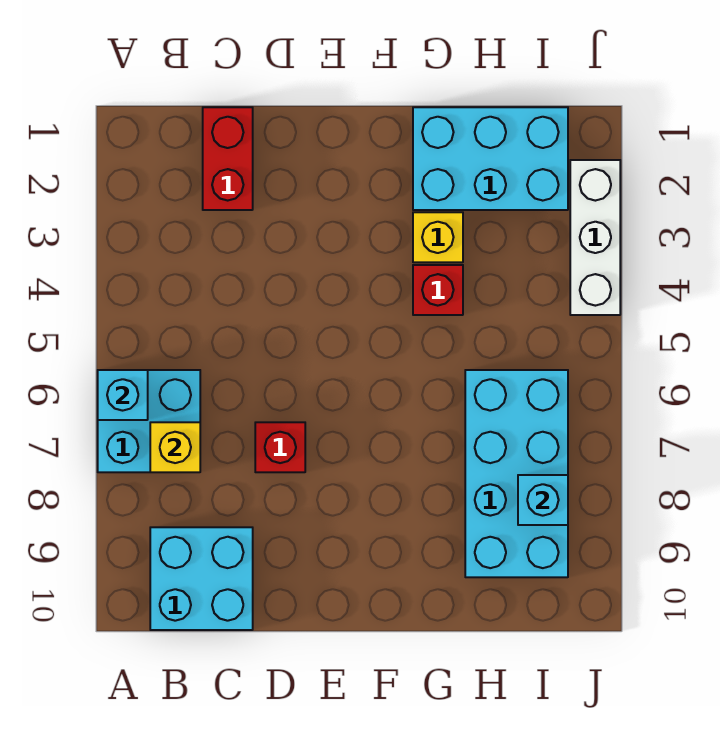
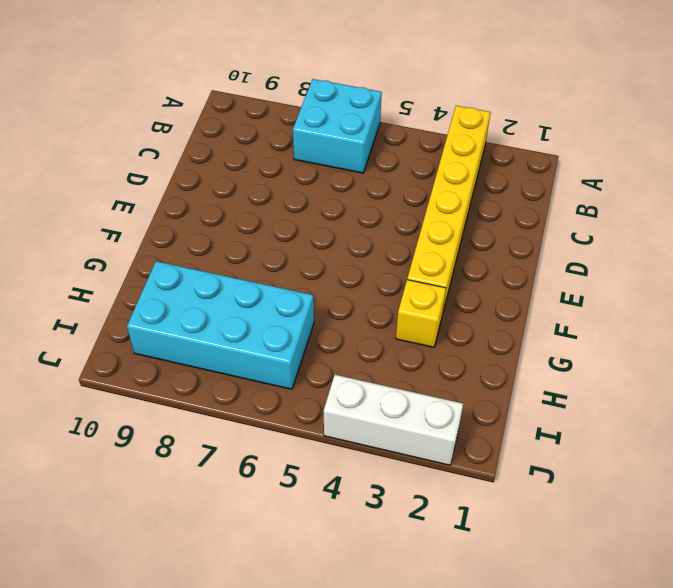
yellow brick A3:F3 level 1 -> none
none -> cyan brick B9:C10 level 1
none -> red brick C1:C2 level 1
none -> red brick D7 level 1

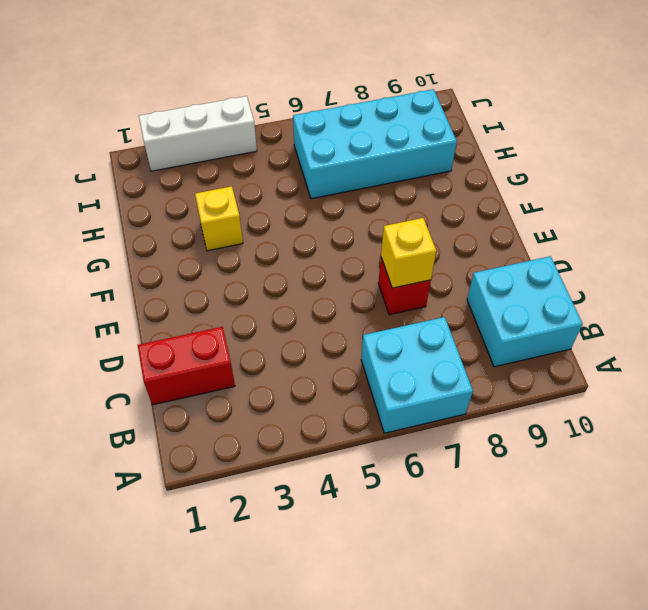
yellow brick D7 level 2 -> yellow brick B7 level 2
none -> cyan brick G1:I2 level 1
none -> red brick G4 level 1
none -> cyan brick A6 level 2

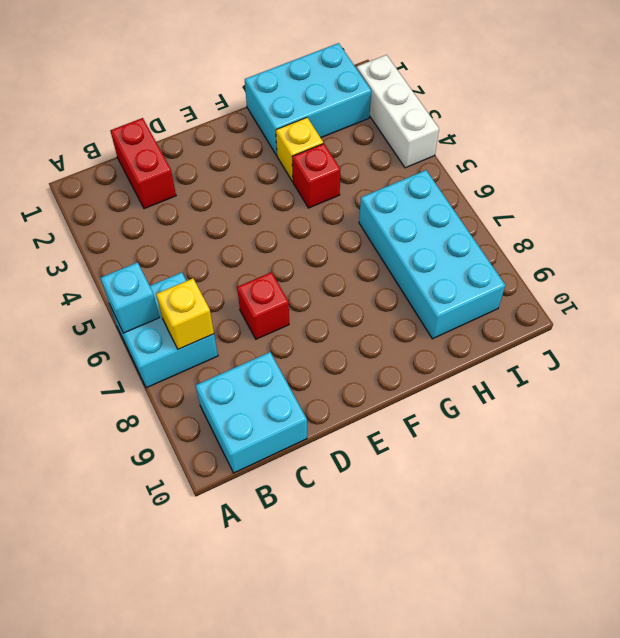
none -> cyan brick I8 level 2

